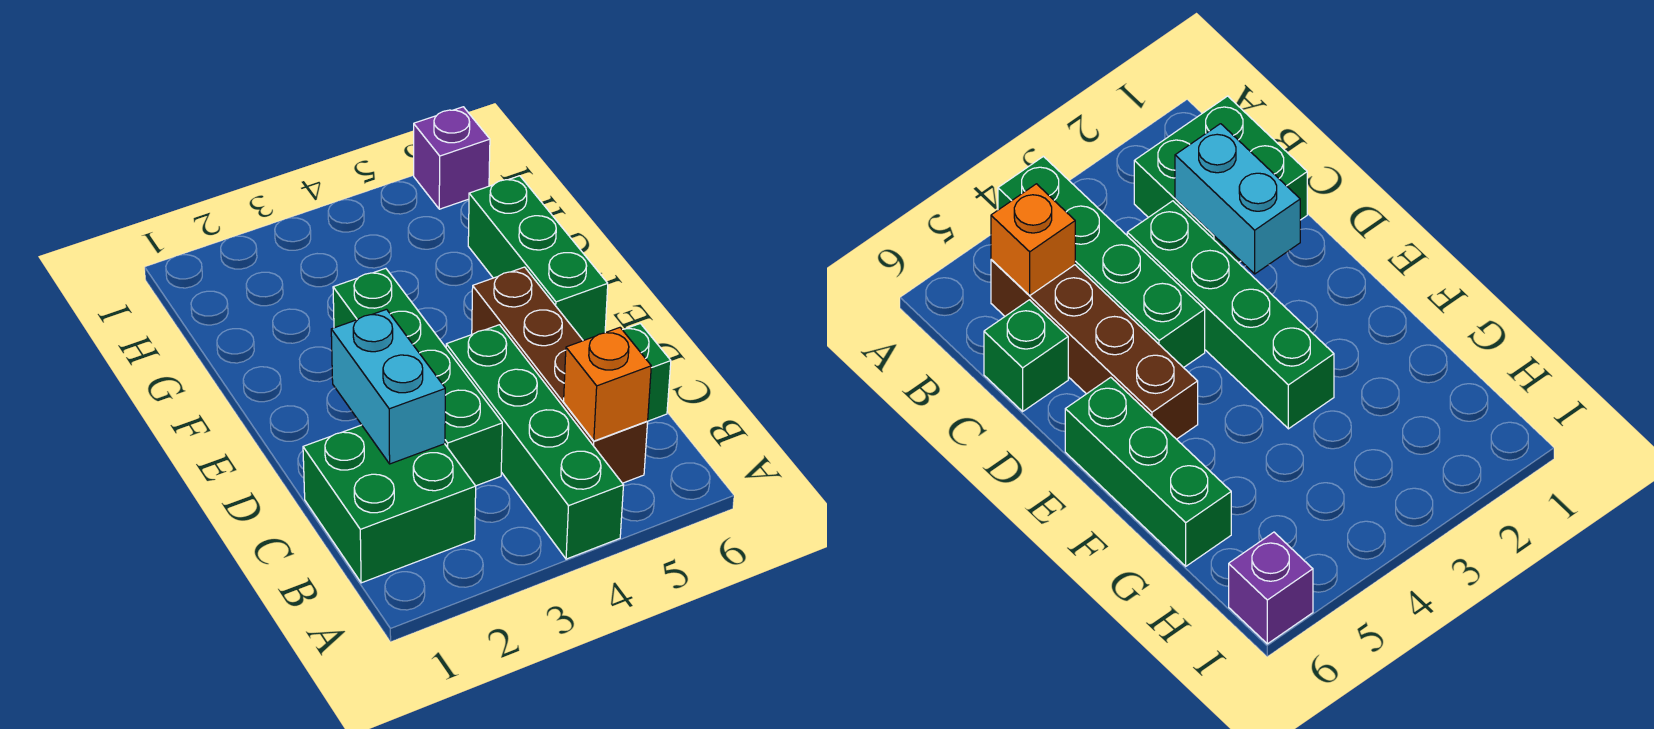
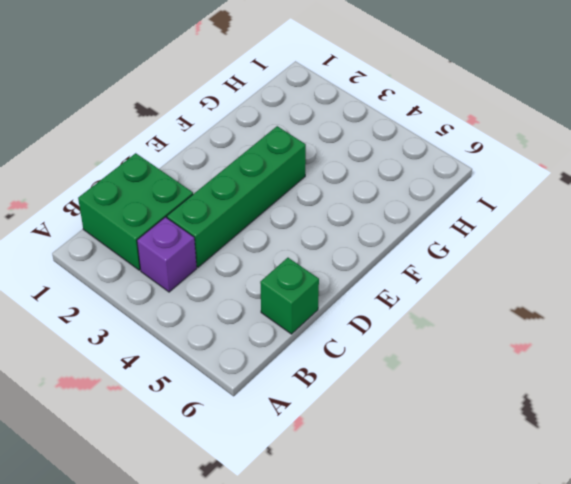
purple brick B3 level 1 -> purple brick I6 level 1
none -> green brick A4:D4 level 1
none -> brown brick B5:E5 level 1

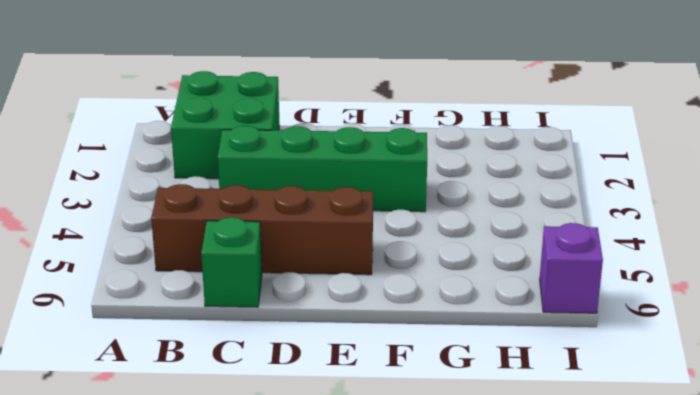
none -> green brick A4:D4 level 1
none -> green brick E6:G6 level 1

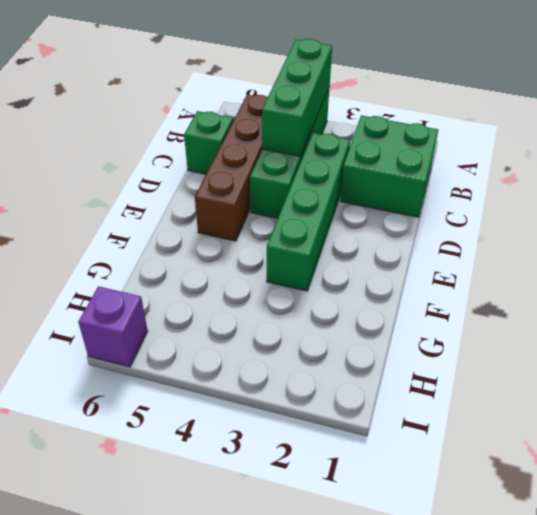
green brick A4:C4 level 2 -> green brick E6:G6 level 1
none -> orange brick B5 level 2
none -> cyan brick C2:D2 level 2

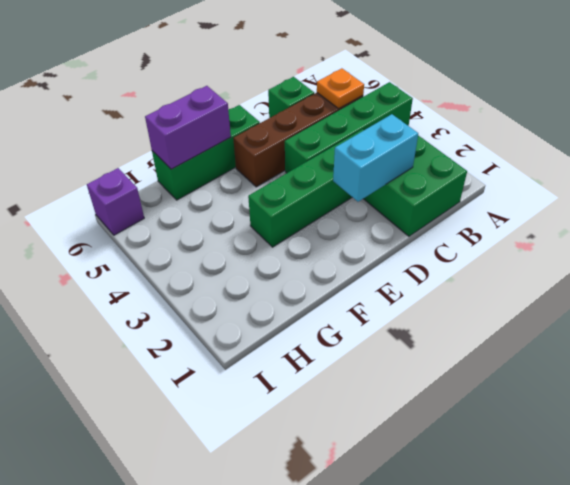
orange plate B5 level 2 -> orange brick B5 level 2
purple brick F6:G6 level 2 -> none

